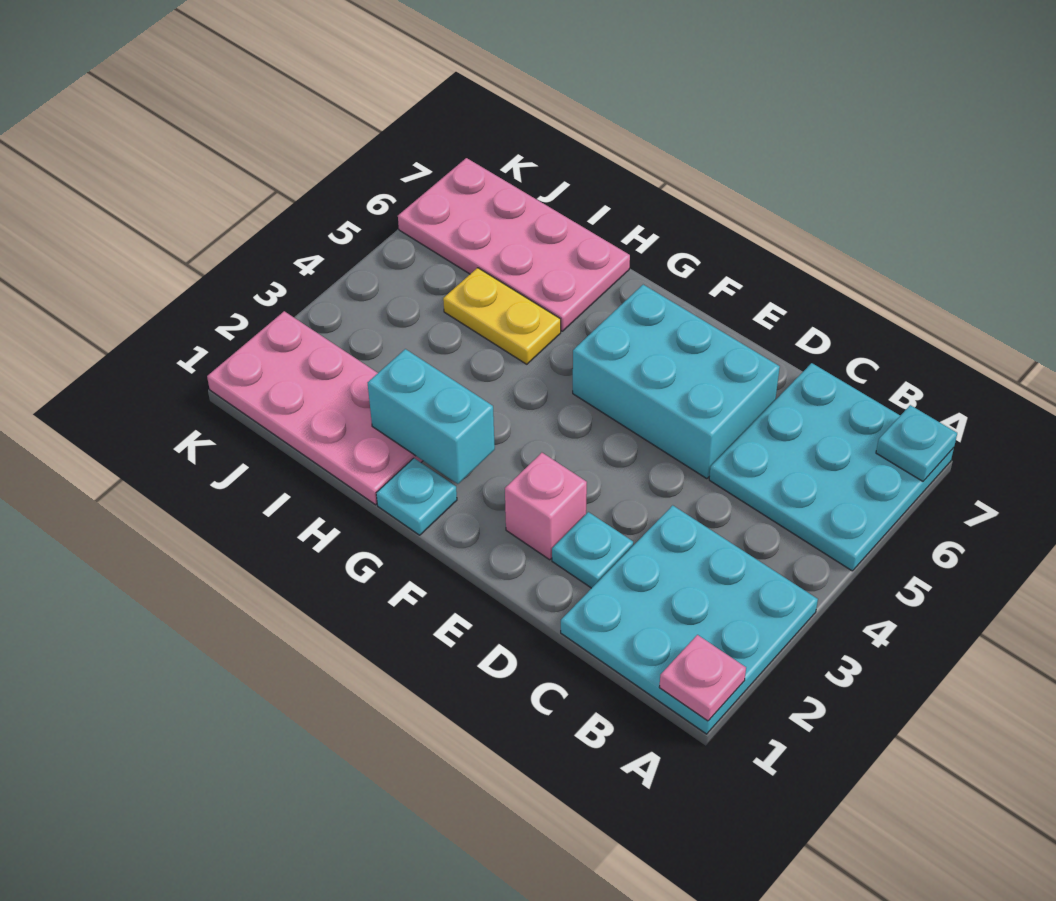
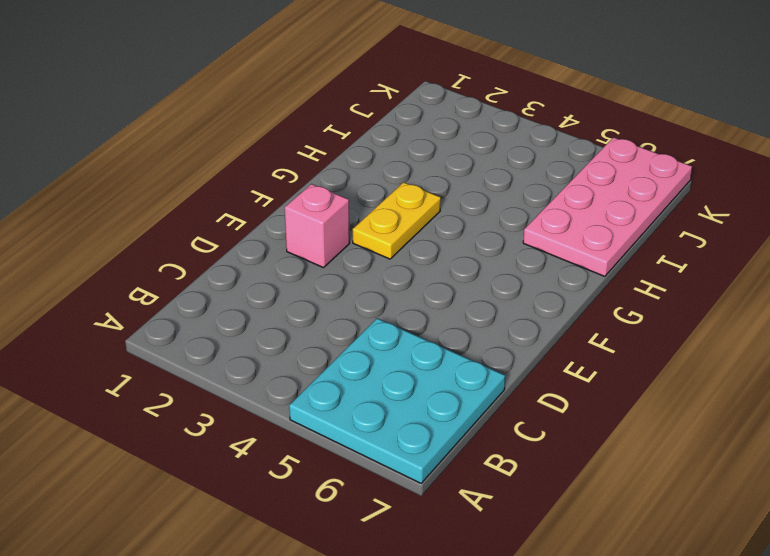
yellow plate F3:G3 level 1 -> yellow plate H5:I5 level 1
none -> cyan plate A1:C3 level 1
none -> cyan plate D2 level 1
none -> cyan brick D5:F6 level 1

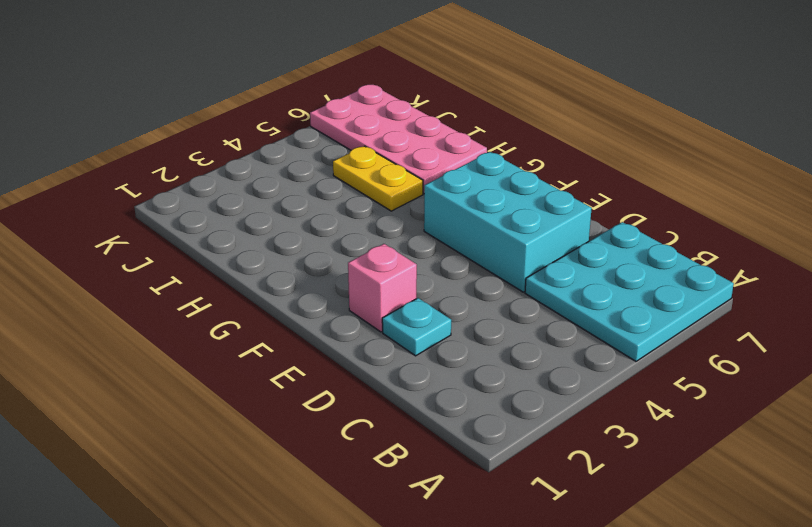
none -> cyan plate A1:C3 level 1
none -> cyan plate G1 level 1
none -> pink plate H1:K2 level 1

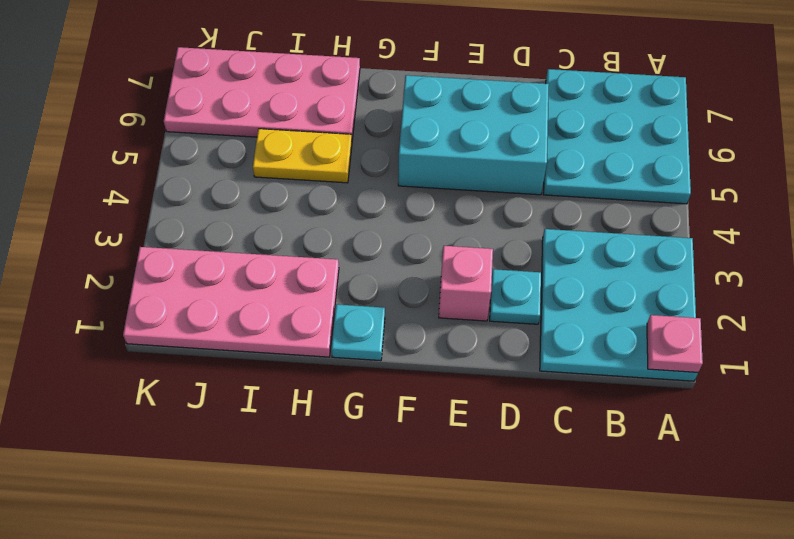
none -> cyan plate A7 level 2
none -> cyan brick G2:H2 level 2

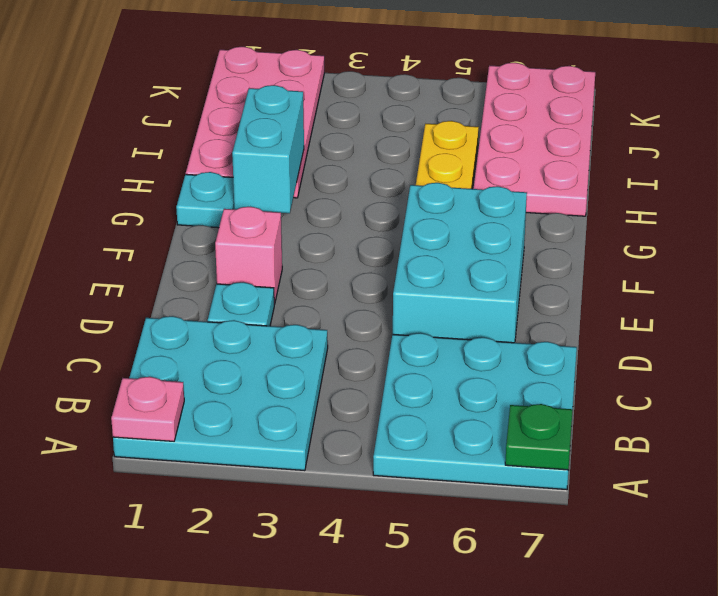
green plate A7 level 2 -> cyan plate A7 level 2

